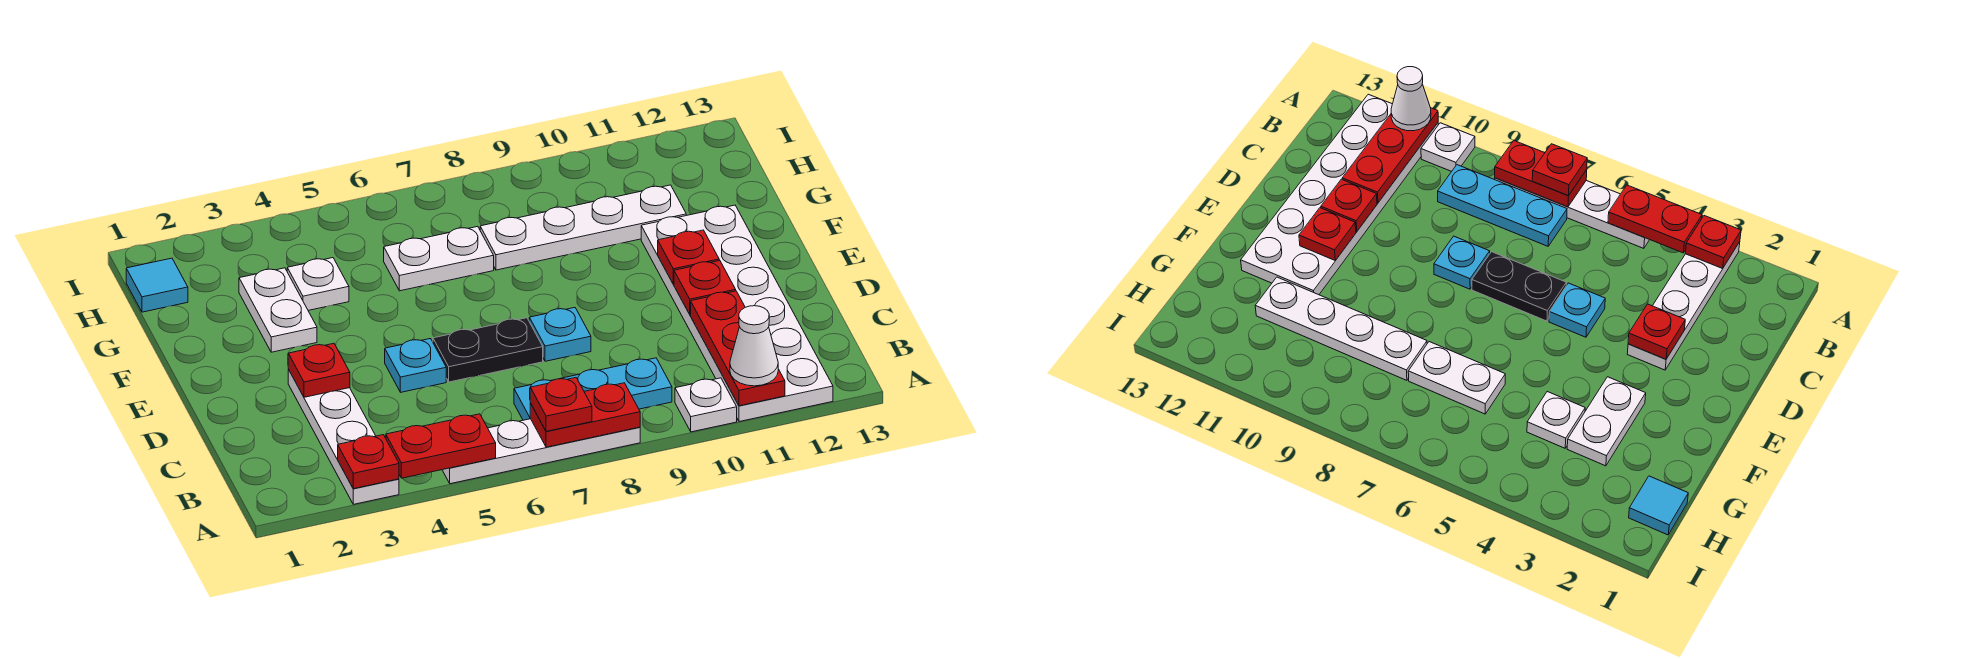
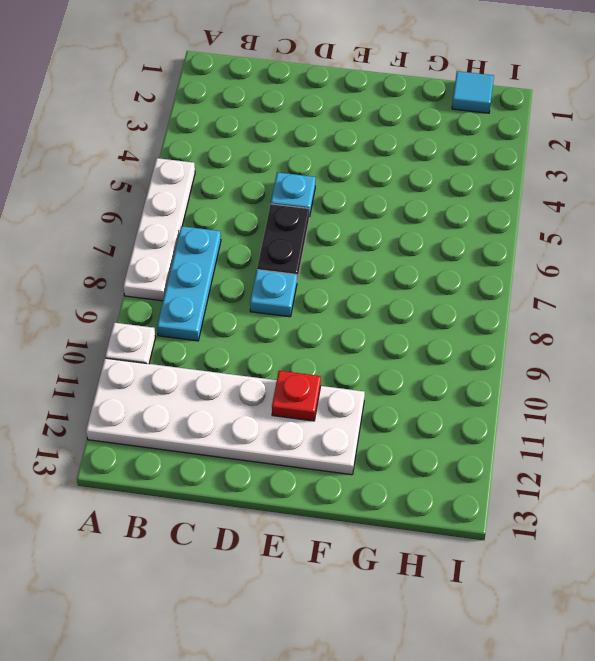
none -> white plate A3:D3 level 1
none -> white plate F3:G3 level 1
none -> white plate G4 level 1

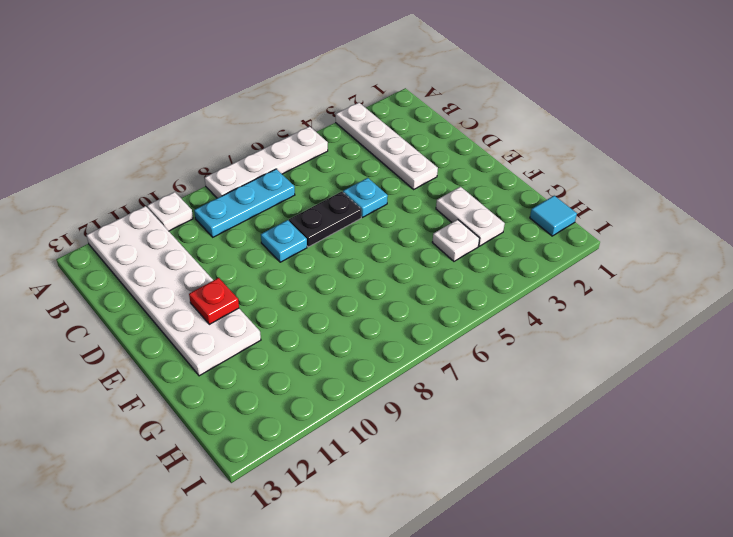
none -> white plate G6:G7 level 1
none -> white plate G8:G11 level 1
none -> red plate A3 level 2

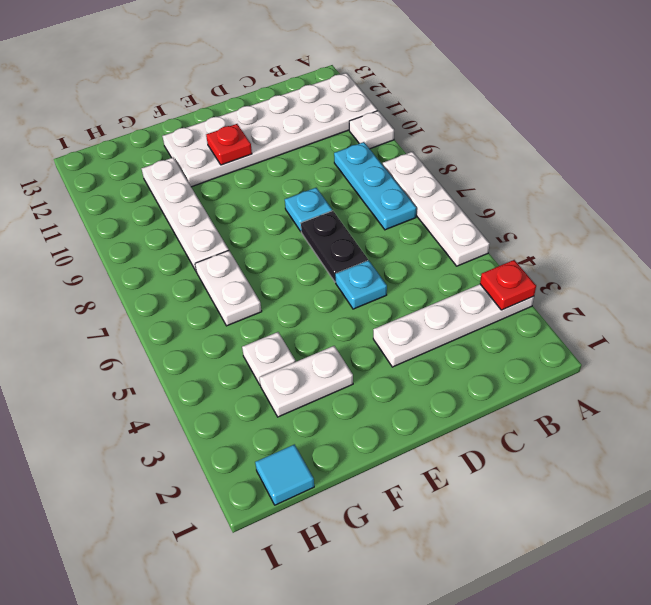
none -> red plate A4:A5 level 2
none -> red plate A7:A8 level 2
none -> red plate A11:C11 level 2

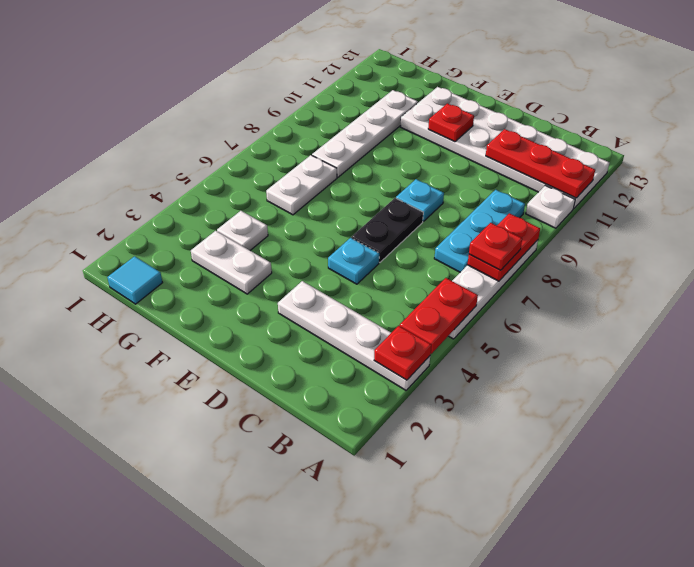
none -> red plate D3 level 2
none -> red plate D11 level 2
none -> white cone A11 level 3

